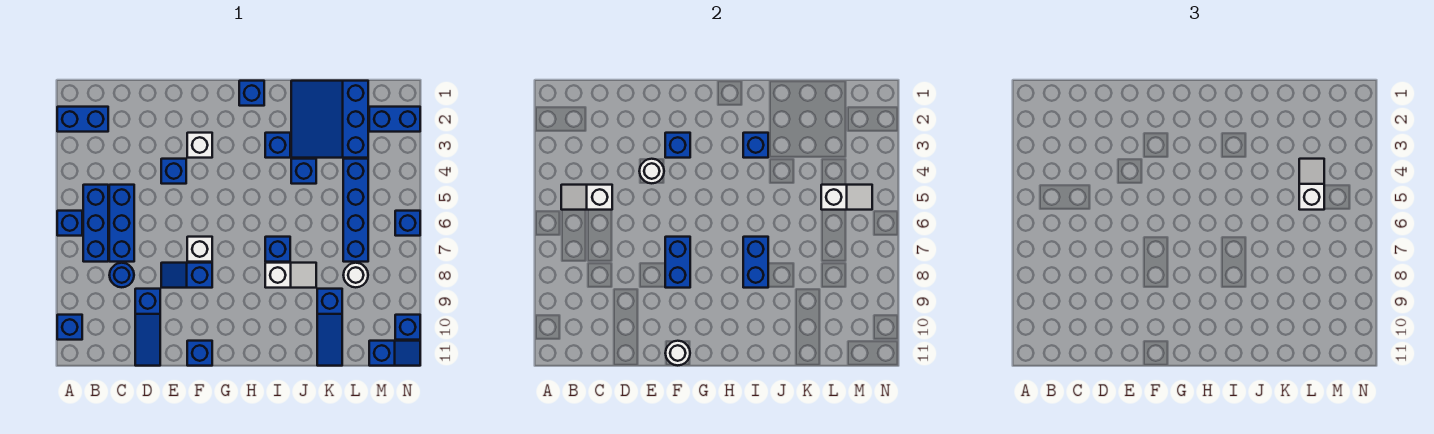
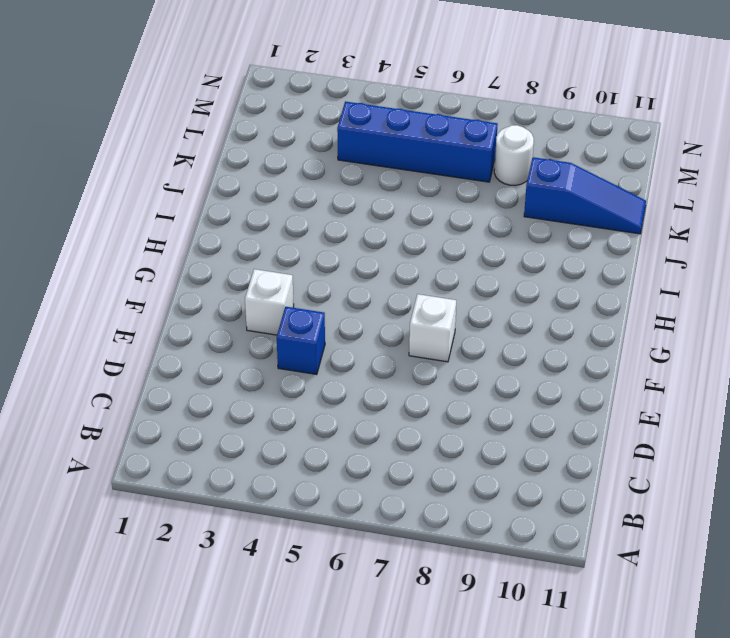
none -> blue brick A2:B2 level 1
none -> blue brick A6 level 1
none -> blue brick A10 level 1
none -> blue brick B5:B7 level 1

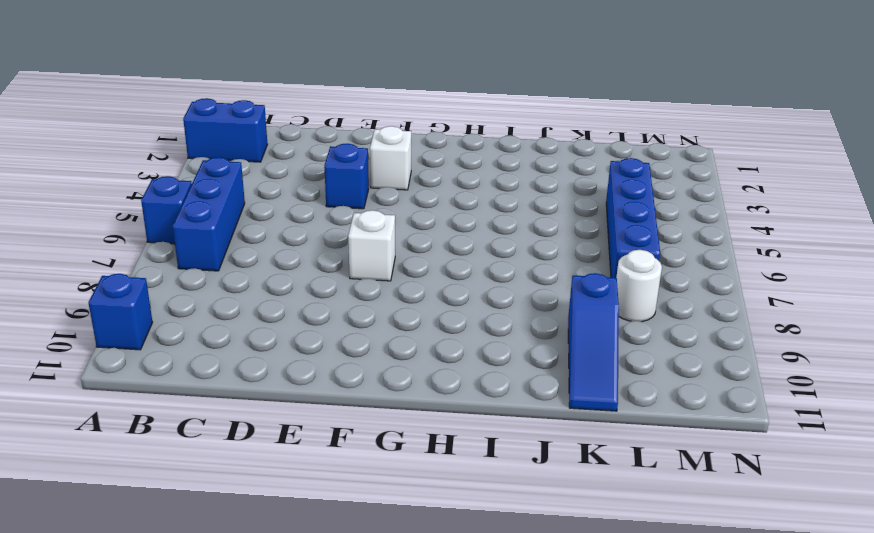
none -> blue brick C5:C7 level 1
none -> blue round brick C8 level 1
none -> blue slope D9:D11 level 1 top 9
none -> blue slope E8:F8 level 1 top F

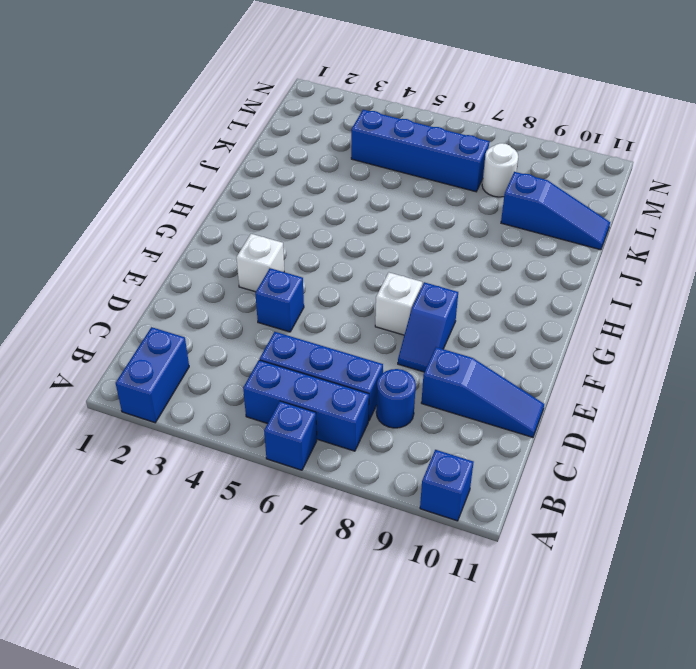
none -> blue brick F11 level 1
none -> blue brick H1 level 1
none -> blue brick I3 level 1
none -> blue brick I7 level 1

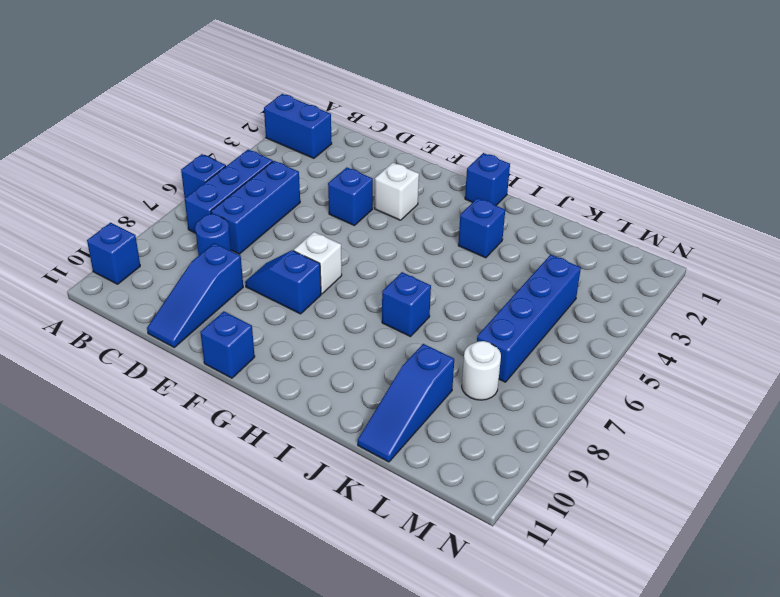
none -> white slope I8:J8 level 1 top I
none -> blue slope J1:L3 level 1 top L
none -> blue brick J4 level 1
none -> blue brick M2:N2 level 1

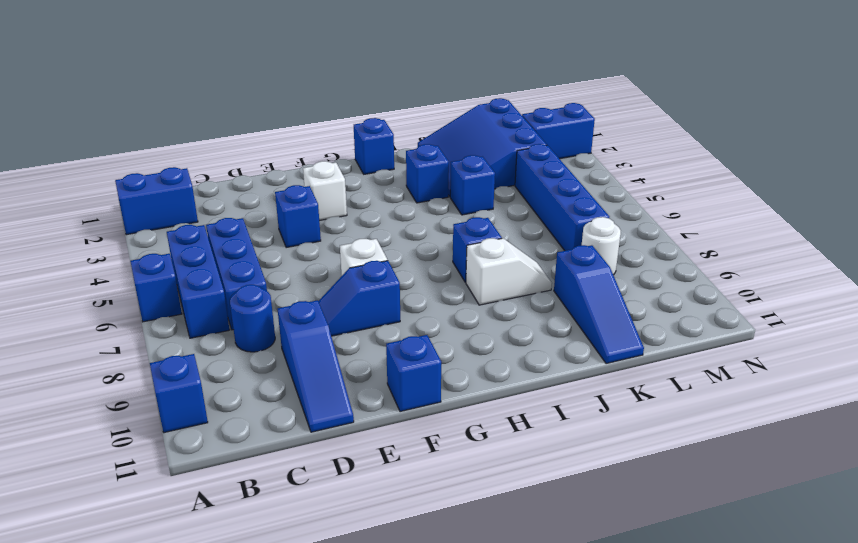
none -> blue slope M11:N11 level 1 top M
none -> blue brick N6 level 1
none -> blue brick N10 level 1
none -> white slope B5:C5 level 2 top C

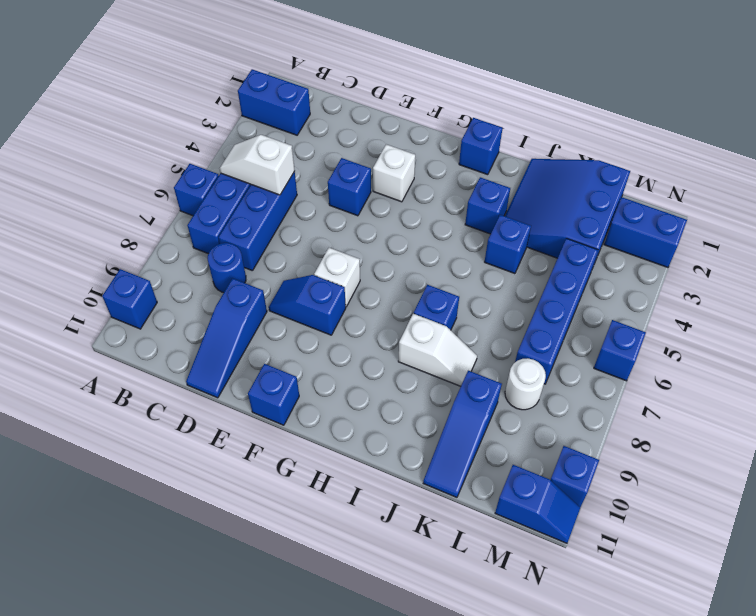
none -> white round brick E4 level 2
none -> blue brick F3 level 2
none -> blue brick F7:F8 level 2
none -> white round brick F11 level 2

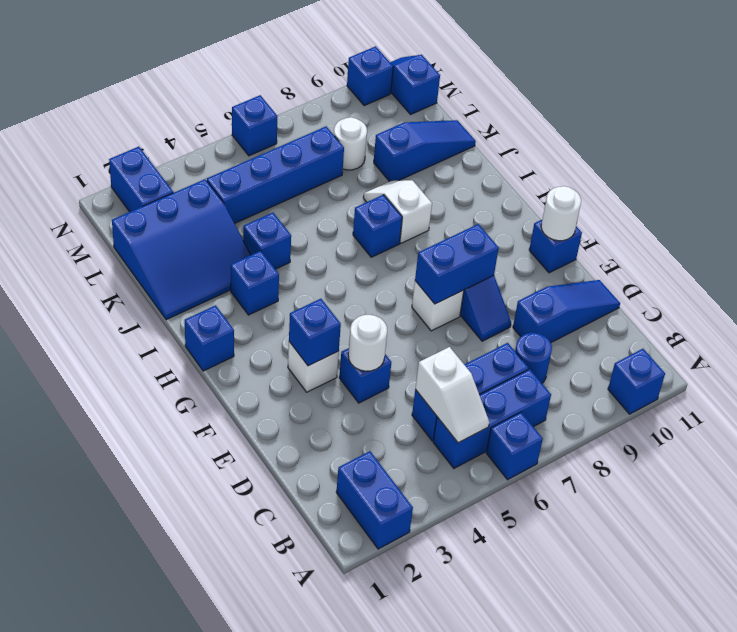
none -> blue brick I3 level 2
none -> blue brick I7:I8 level 2
none -> white slope L5:M5 level 2 top L
none -> white slope L4:L5 level 3 top 5

